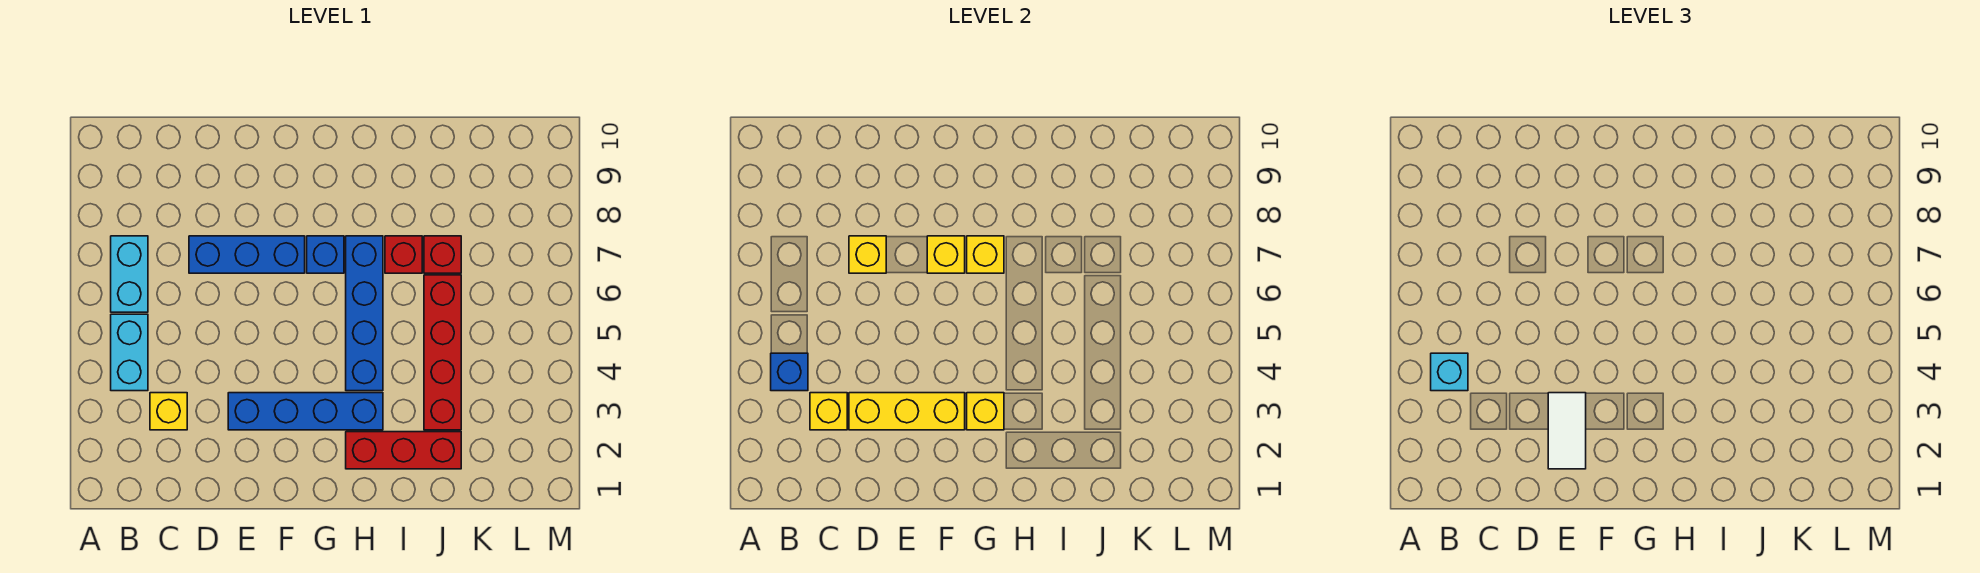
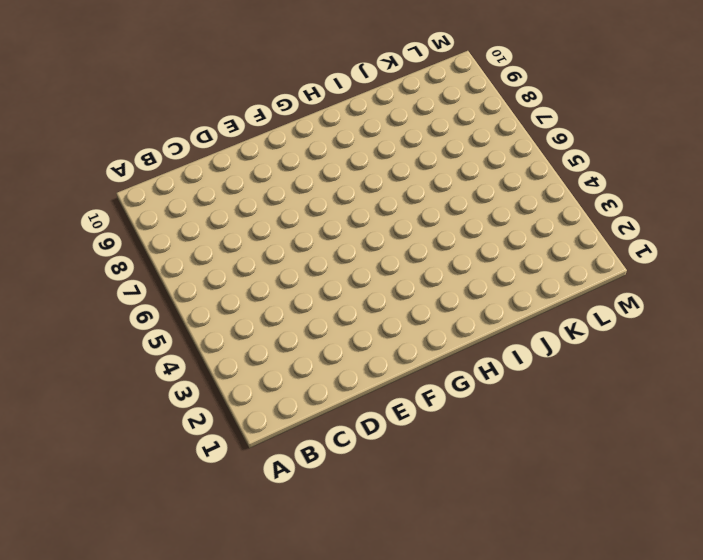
none -> cyan brick B4:B5 level 1
none -> cyan brick B6:B7 level 1
none -> yellow brick C3 level 1

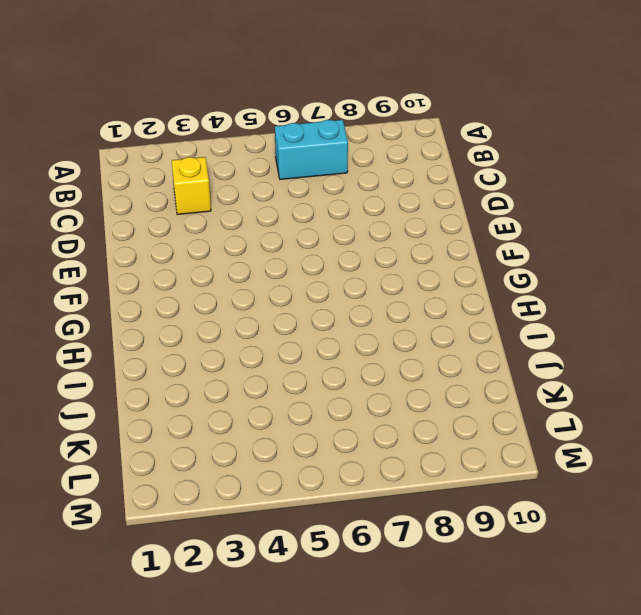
none -> cyan brick B4:B5 level 1
none -> blue brick D7:F7 level 1
none -> blue brick E3:H3 level 1

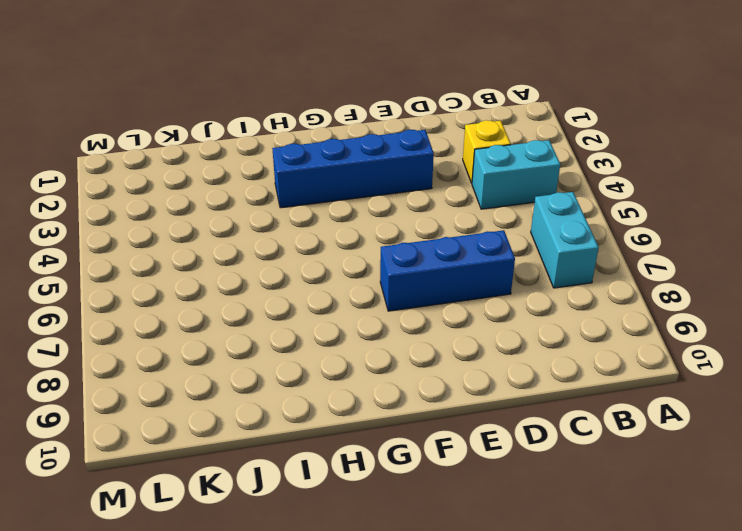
cyan brick B4:C4 level 1 -> cyan brick B4:B5 level 1
none -> blue brick G7 level 1
none -> red brick H2:J2 level 1
none -> blue brick H4:H7 level 1

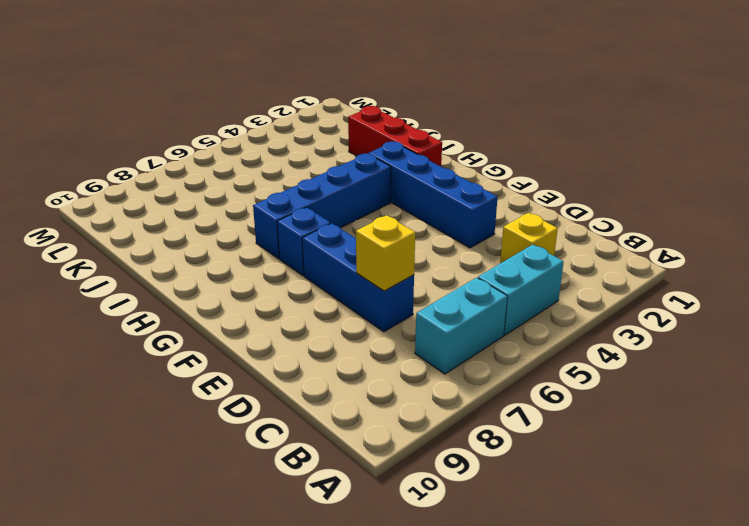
none -> red brick I7 level 1
none -> red brick J3:J6 level 1
none -> red brick J7 level 1

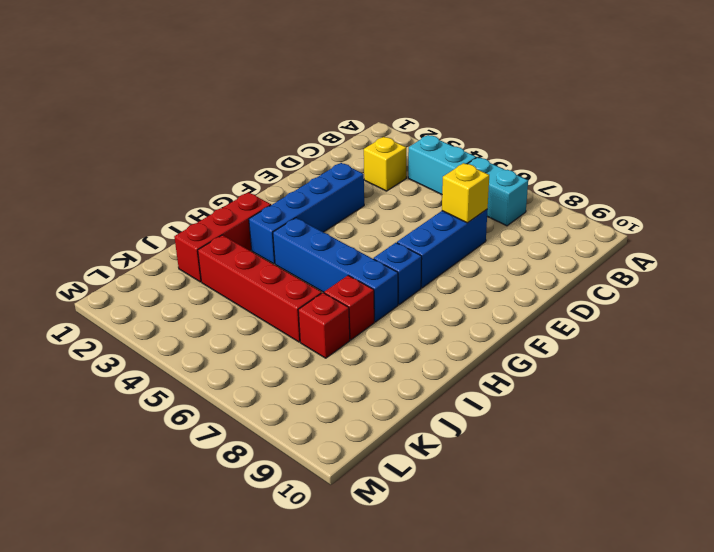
none -> blue brick B4 level 2
none -> yellow brick C3 level 2
none -> yellow brick D3:F3 level 2

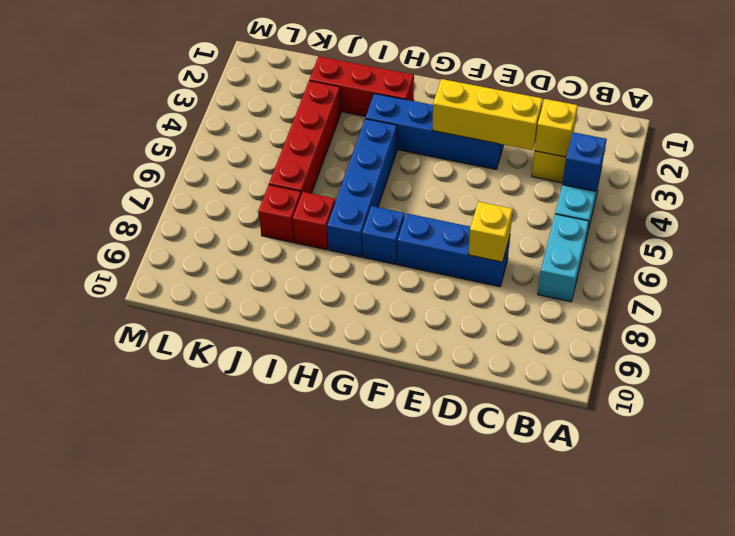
none -> yellow brick F7 level 2
none -> yellow brick G3 level 2
none -> yellow brick G7 level 2

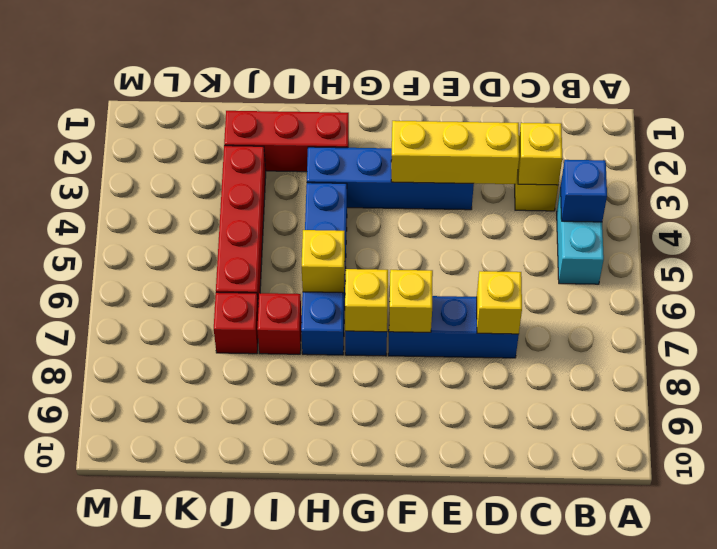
yellow brick H6 level 2 -> yellow brick G3 level 2
none -> cyan brick B6:B7 level 1
none -> cyan brick B4 level 3
none -> white tile E2:E3 level 3

